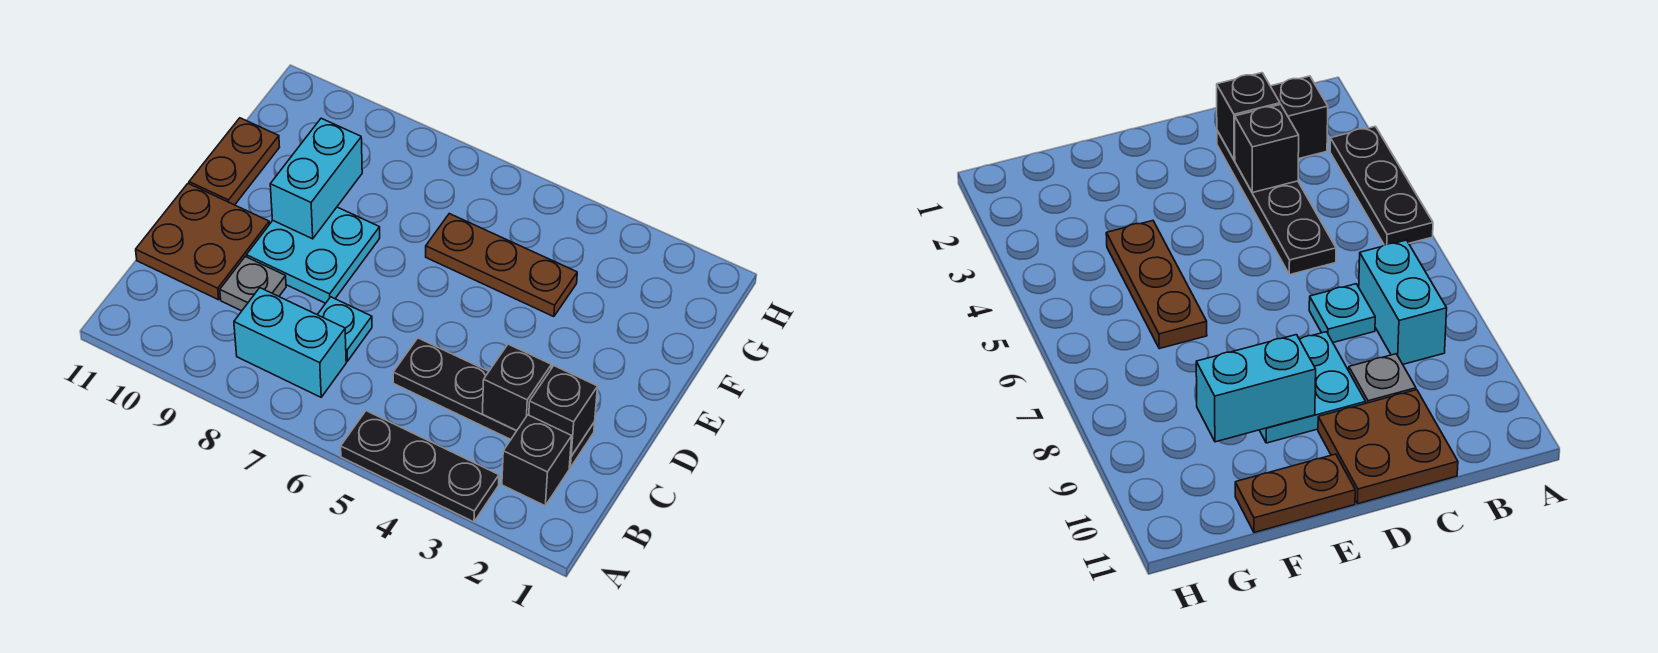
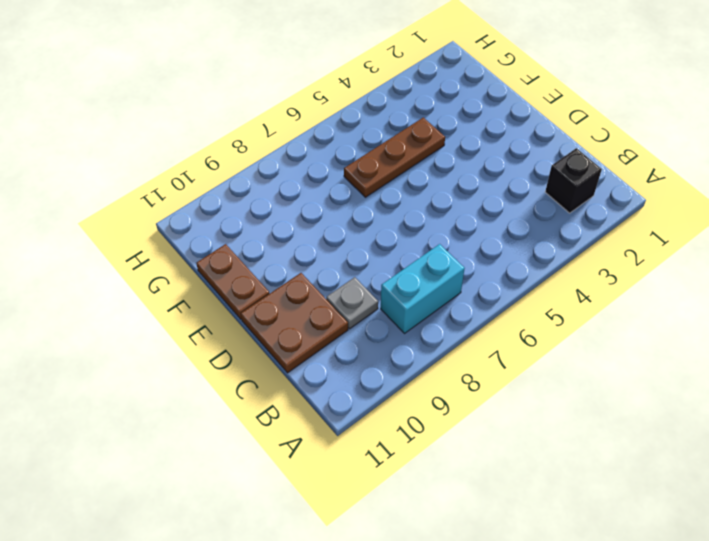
none -> black plate A3:A5 level 1
none -> black plate C2:C5 level 1
none -> cyan plate C7 level 1

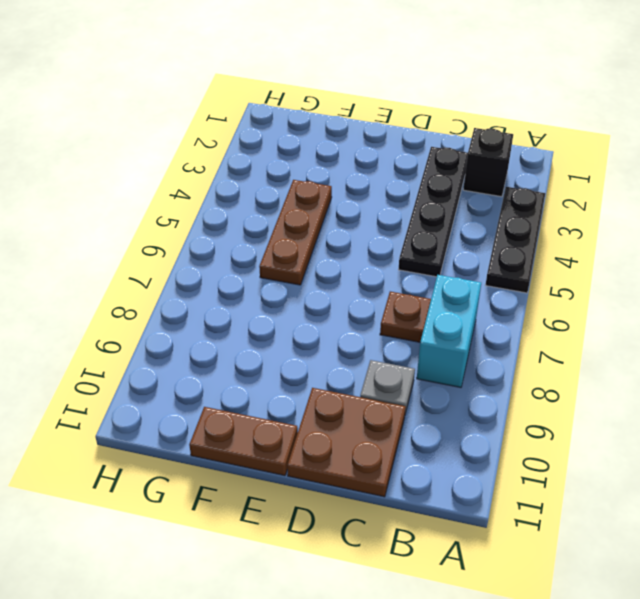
brown plate C7 level 1 -> cyan plate C7 level 1
none -> cyan plate D8:E9 level 1
none -> black brick C2 level 2
none -> black brick C3 level 2

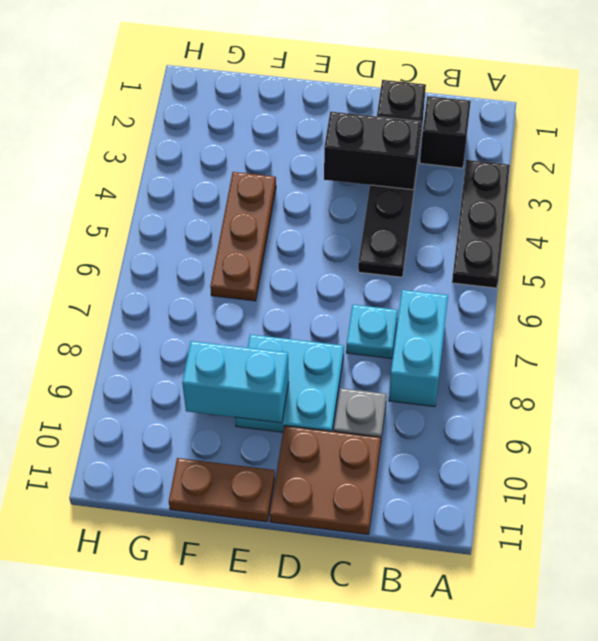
black brick C3:D3 level 2 -> black brick C3 level 2

